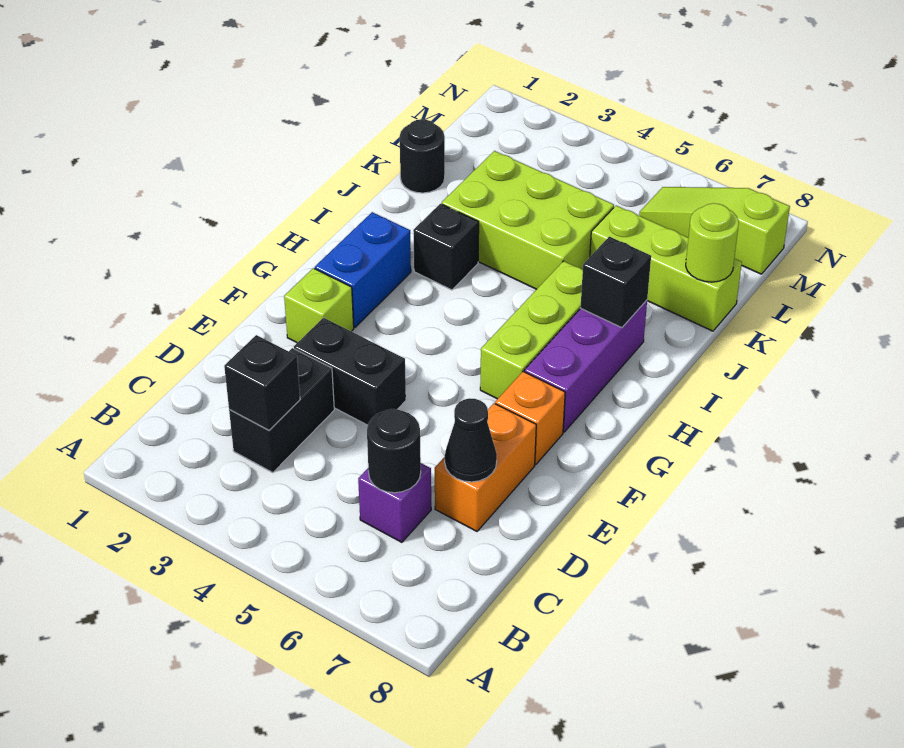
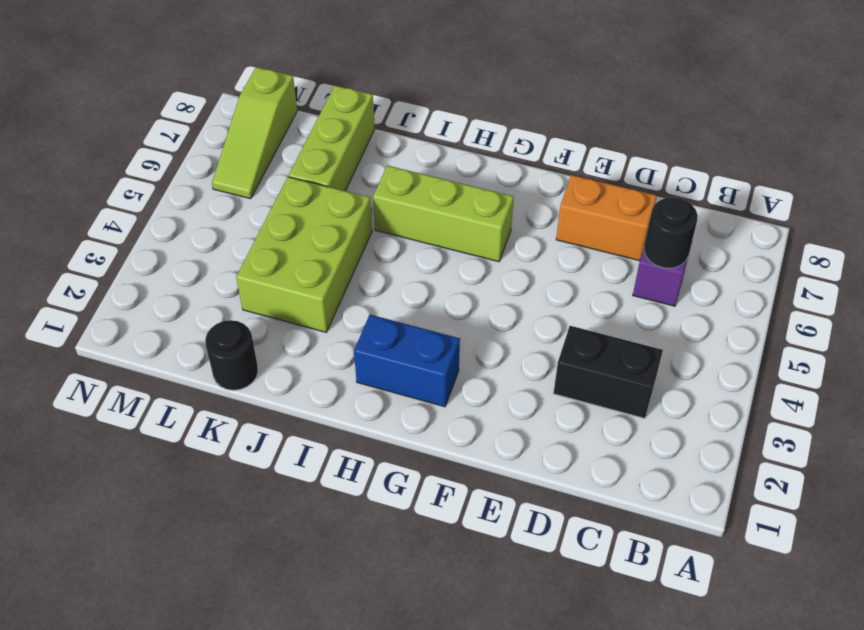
none -> black brick E3:E4 level 1
none -> lime brick F2 level 1
none -> orange brick F7 level 1

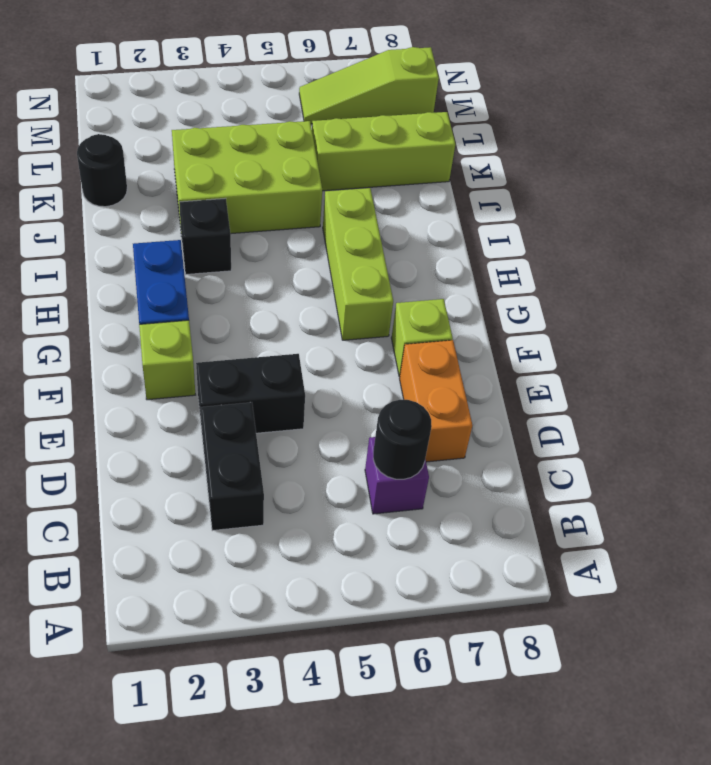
lime brick F7 level 1 -> orange brick F7 level 1
none -> purple brick G7:I7 level 1
none -> black brick C3 level 2
none -> black cone D7 level 2

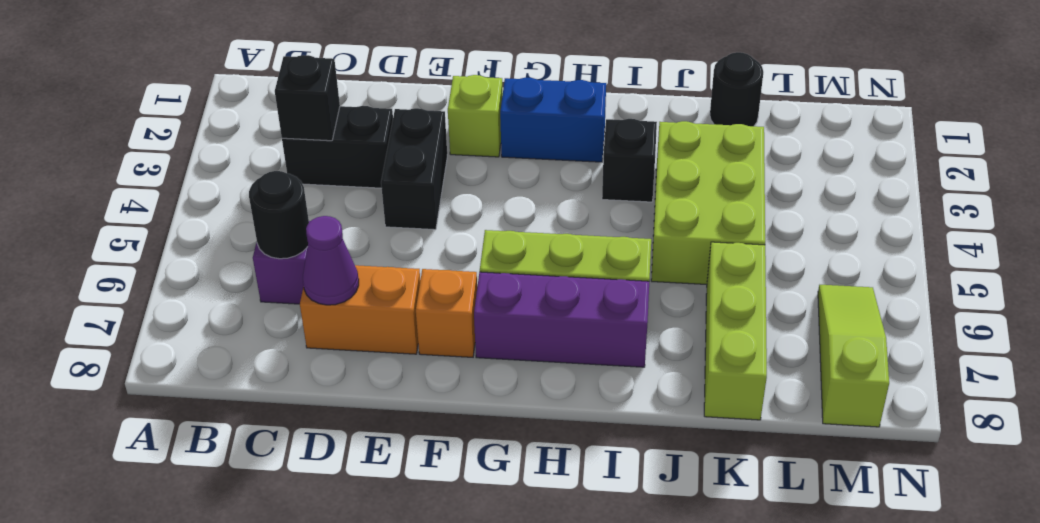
purple cone D7 level 2 -> black cone D7 level 2
none -> black brick I7 level 2
none -> lime round brick K8 level 2

